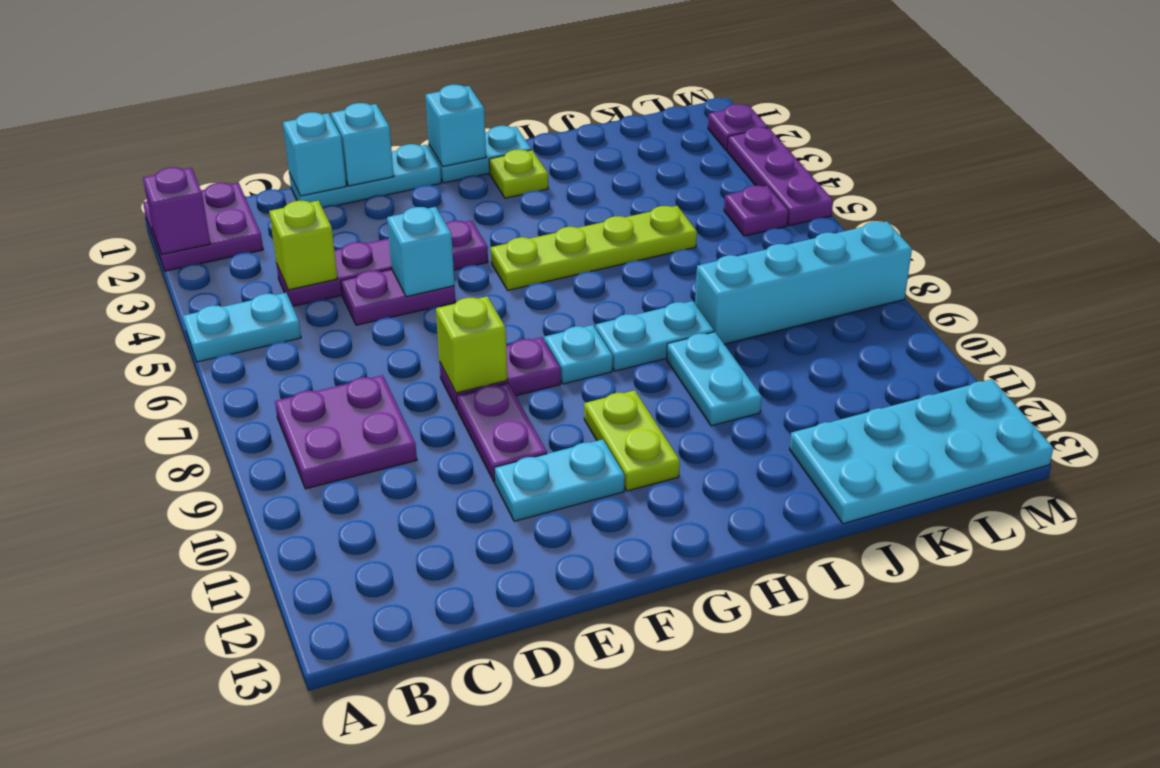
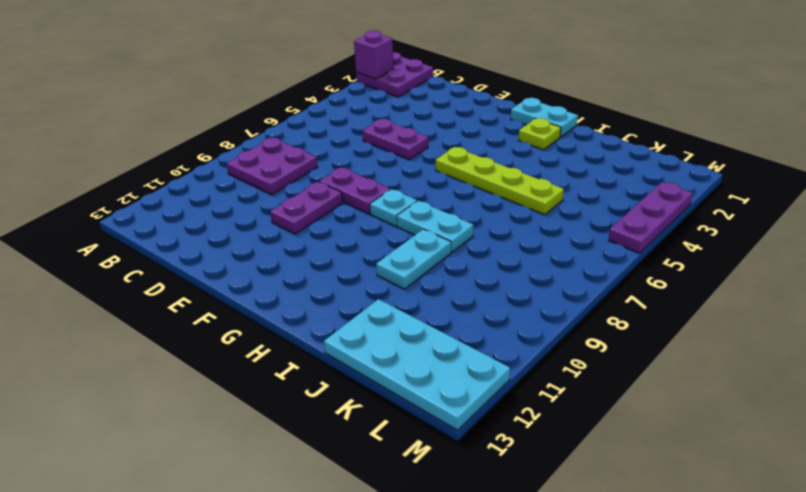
none -> cyan plate A5:B5 level 1
none -> purple plate C4:F4 level 1
none -> cyan plate D1:F1 level 1

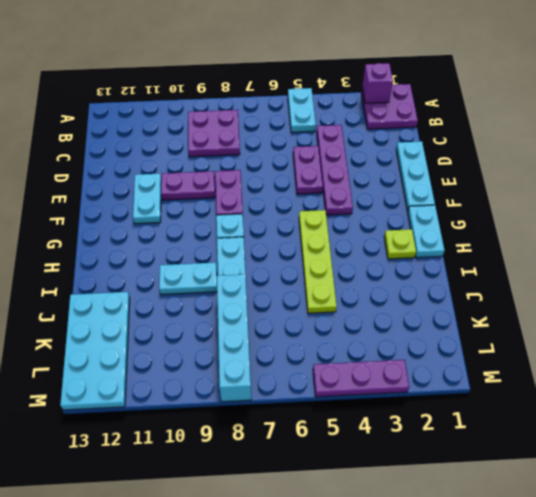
none -> lime plate G10:G11 level 1
none -> purple plate L5 level 1
none -> purple plate M2 level 1

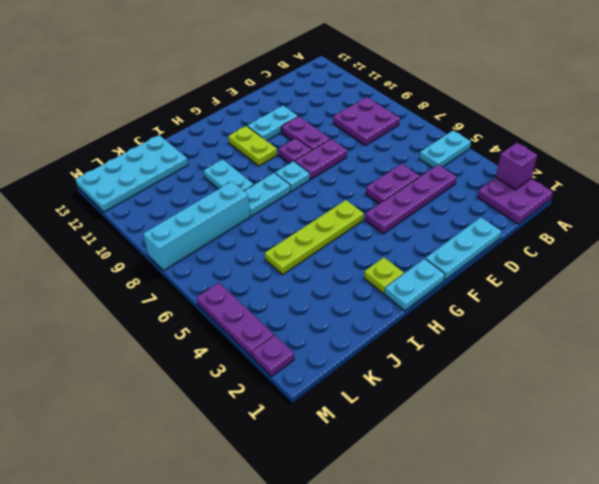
purple plate F9 level 1 -> purple plate L5 level 1
none -> lime brick C4 level 2
none -> cyan brick D1 level 2
none -> cyan brick E1 level 2

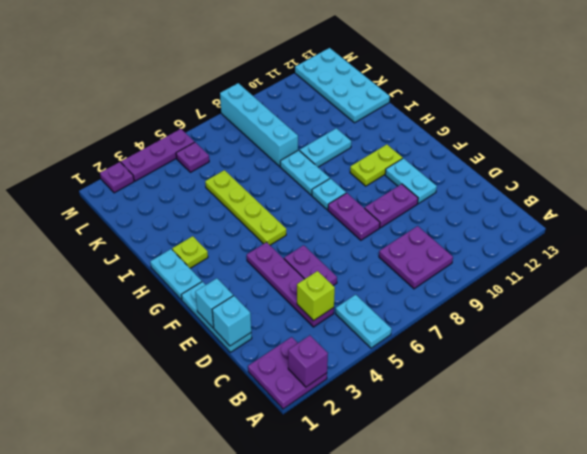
none -> cyan brick E5 level 2
none -> lime brick E8 level 2
none -> cyan brick G1 level 2

